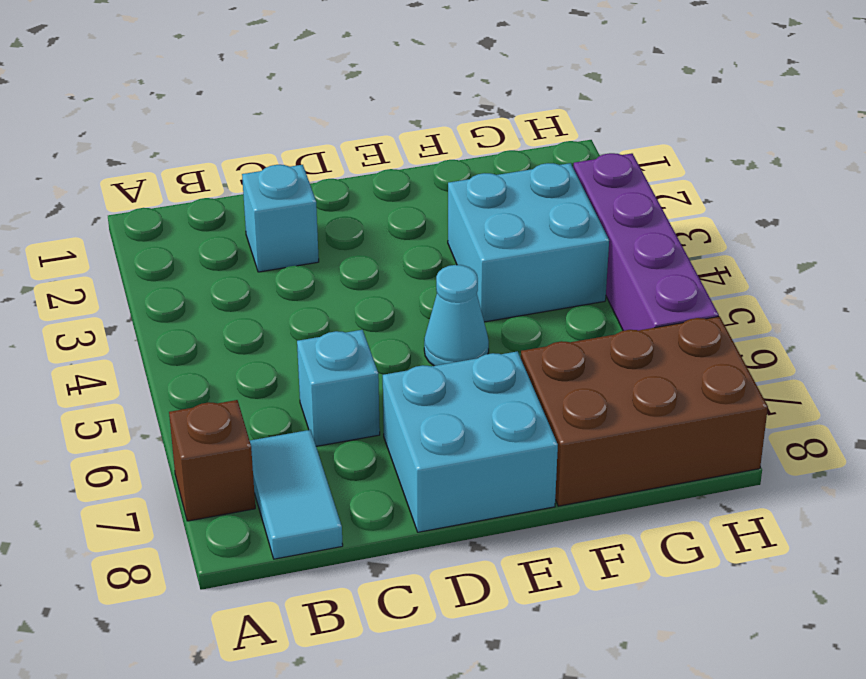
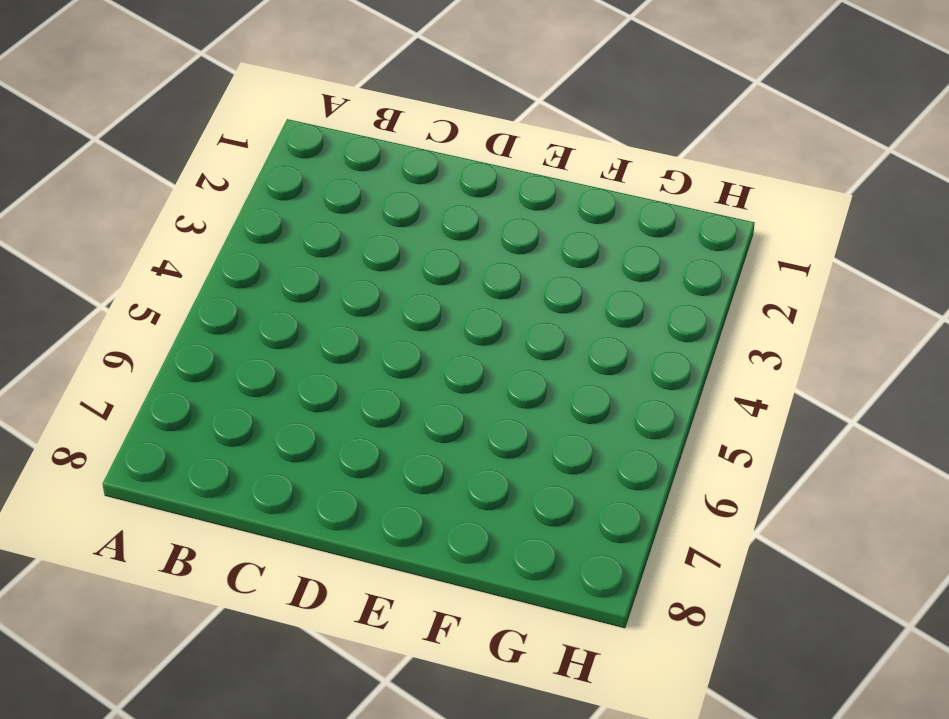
none -> brown brick A7 level 1
none -> cyan tile B7:B8 level 1

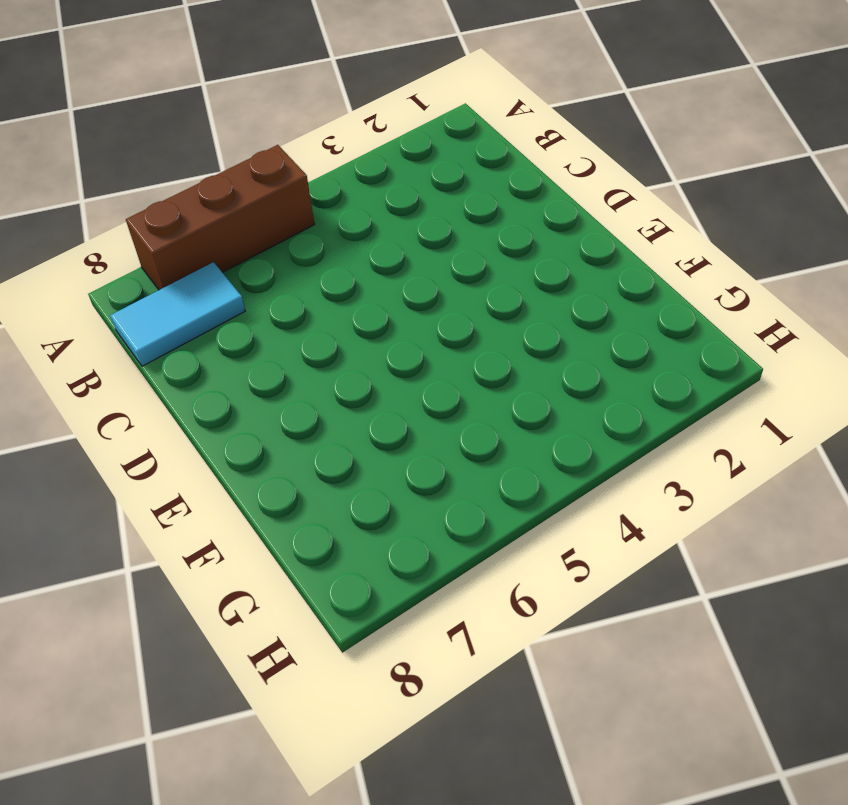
brown brick A5:A7 level 1 -> brown brick A7 level 1
none -> cyan brick C2 level 1
none -> cyan brick C6 level 1

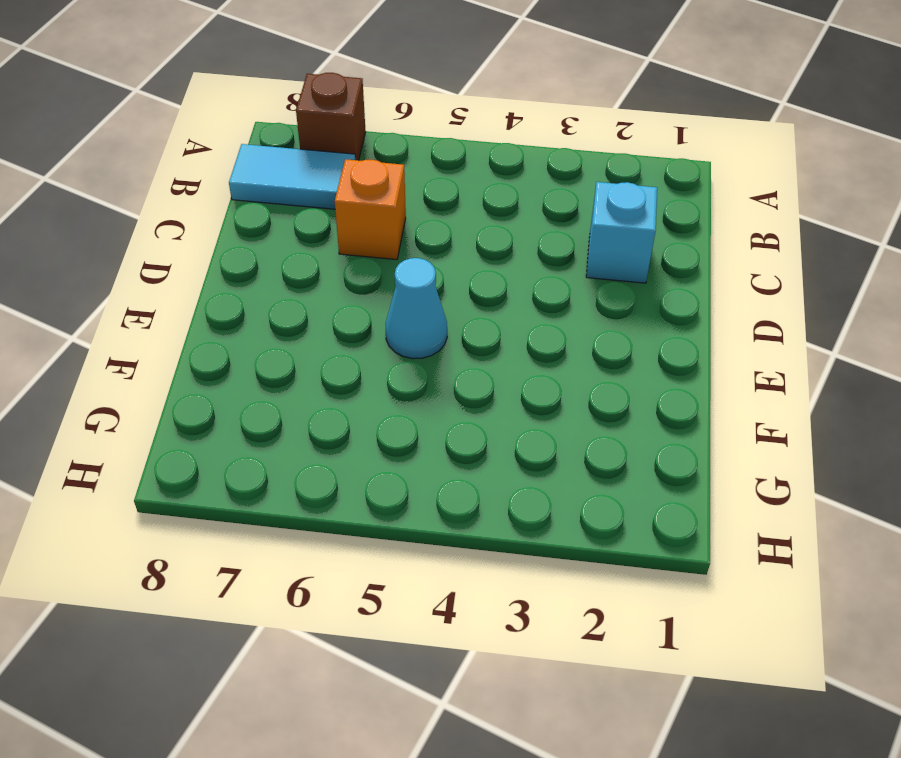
orange brick C6 level 1 -> cyan brick C6 level 1
none -> cyan brick D7:E8 level 1
none -> cyan brick F3:G4 level 1

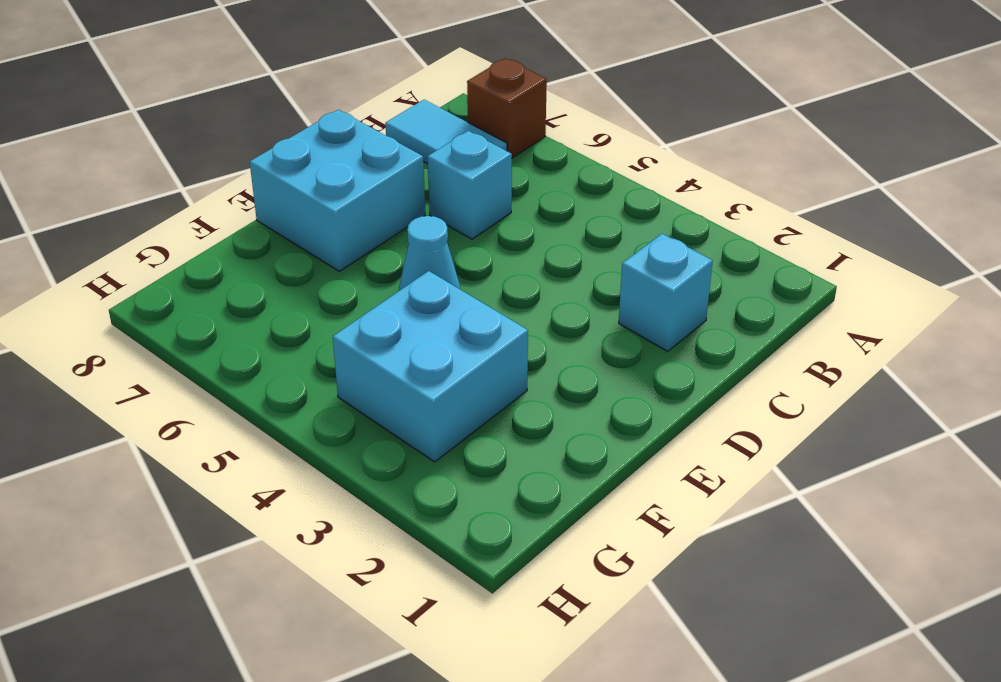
none -> brown brick F7:H8 level 1
none -> purple brick H3:H6 level 1

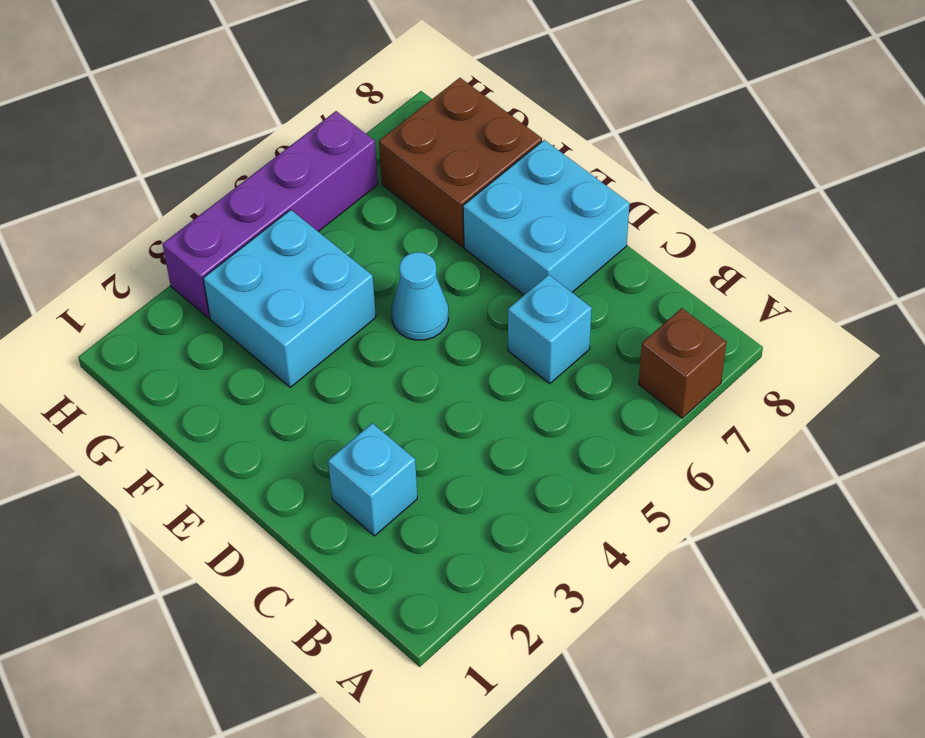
brown brick F7:G8 level 1 -> brown brick F7:H8 level 1
none -> cyan tile B7:B8 level 1

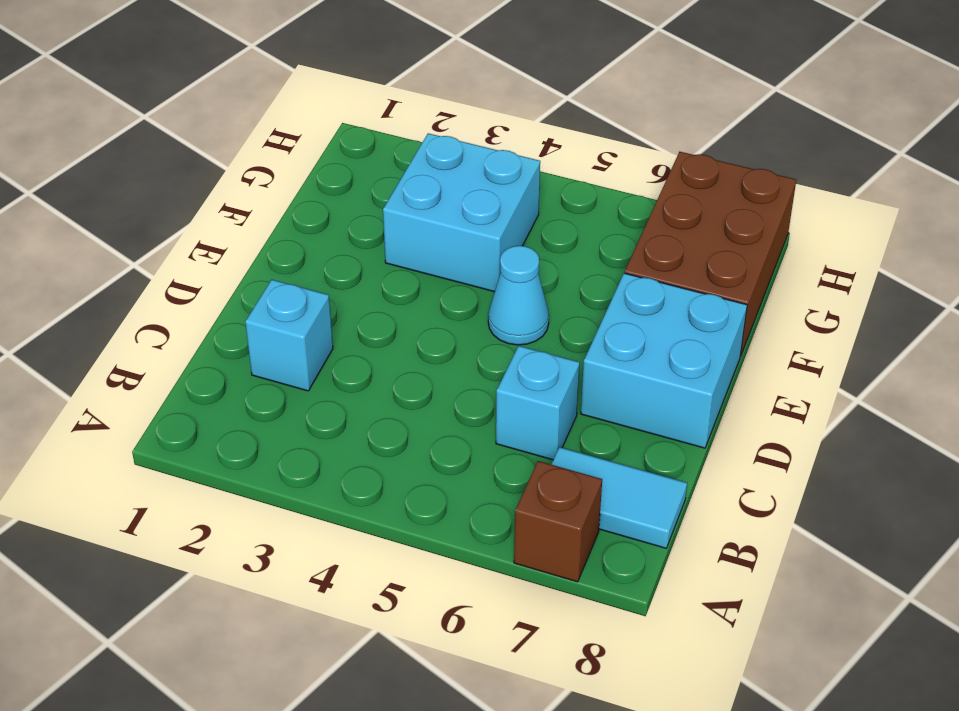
none -> purple brick H3:H6 level 1

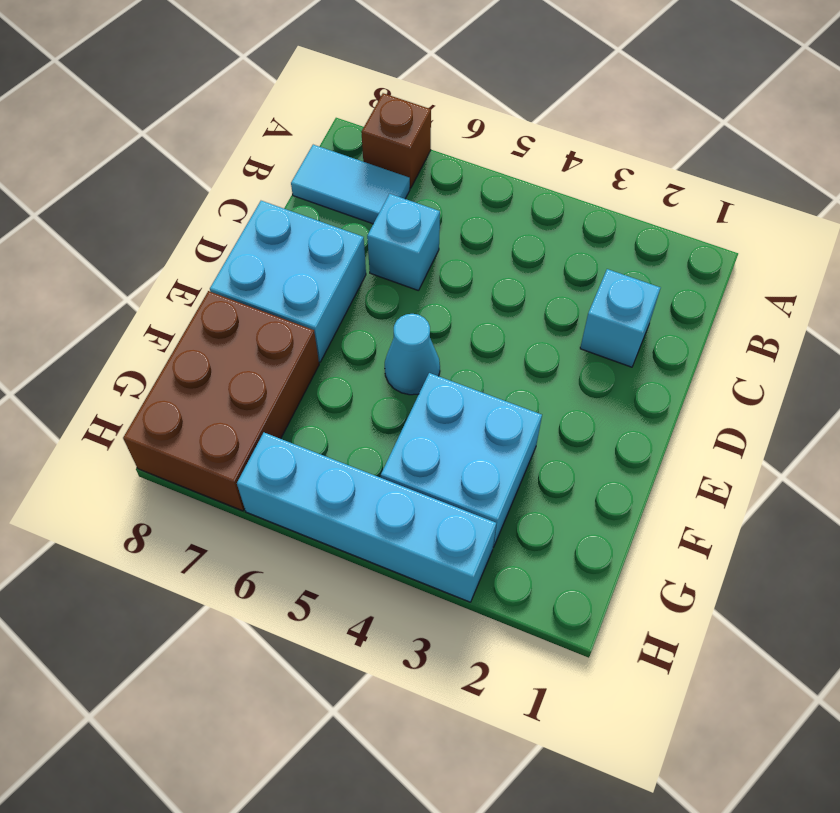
cyan brick H3:H6 level 1 -> purple brick H3:H6 level 1

